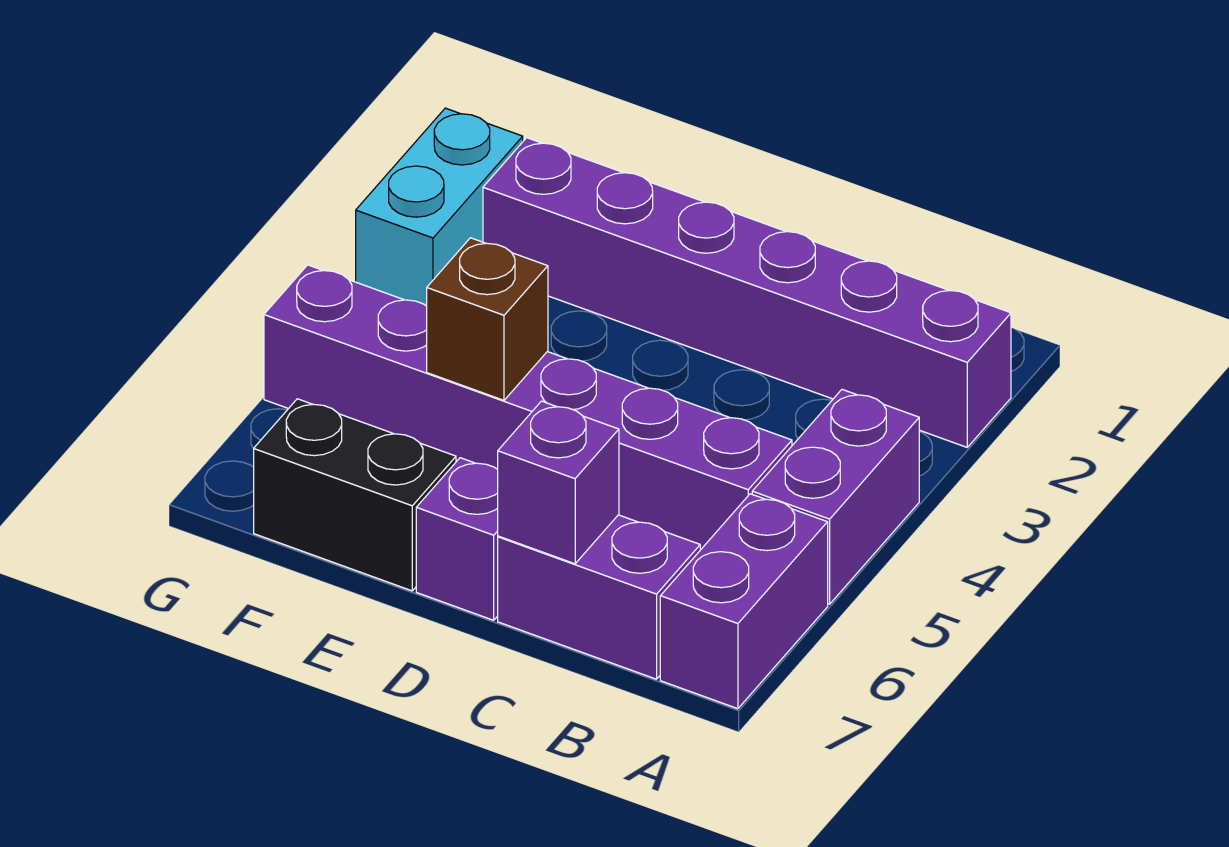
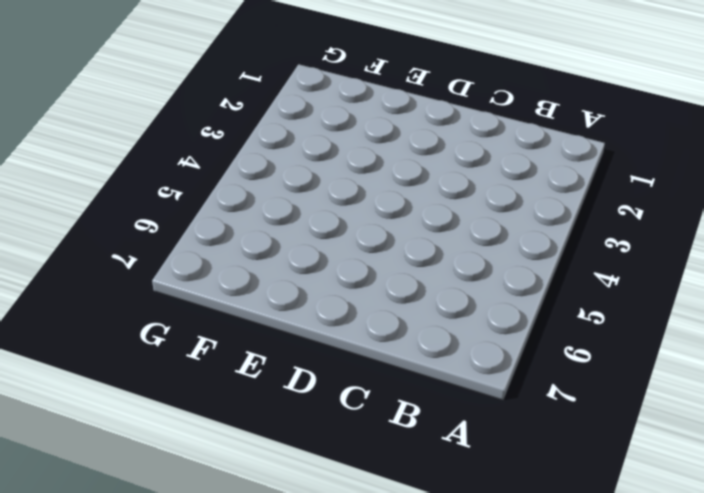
none -> purple brick A2:F2 level 1
none -> purple brick A4:A5 level 1

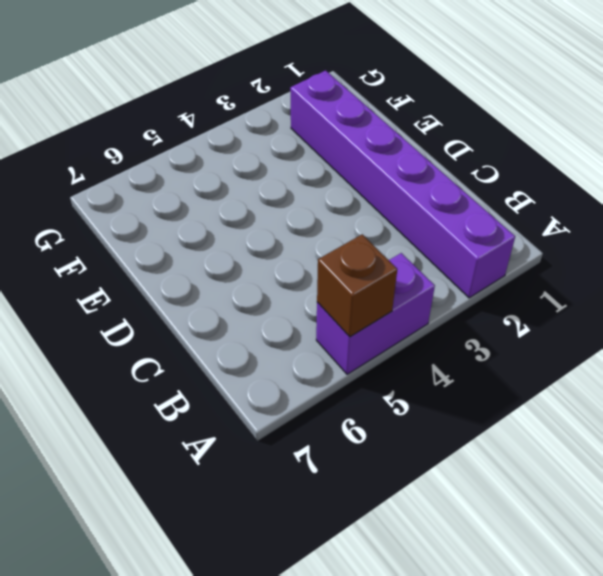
brown brick A5 level 2 -> brown brick E5 level 2
none -> purple brick A6:A7 level 1
none -> purple brick B5:G5 level 1

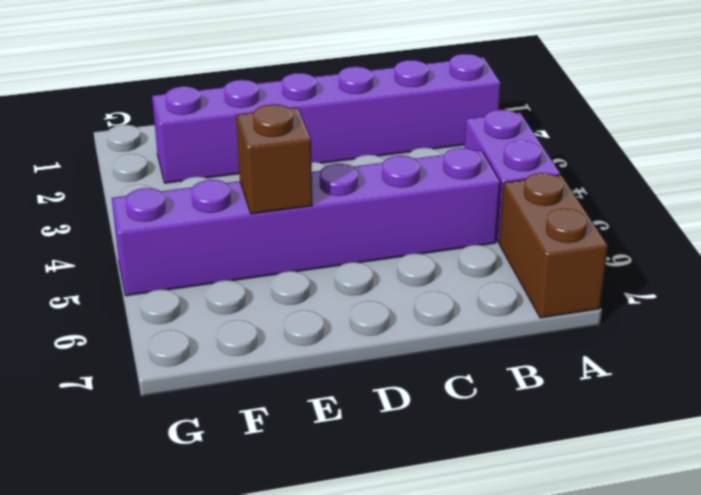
brown brick A6:A7 level 1 -> purple brick A6:A7 level 1
none -> purple brick B7:C7 level 1
none -> purple brick D7 level 1

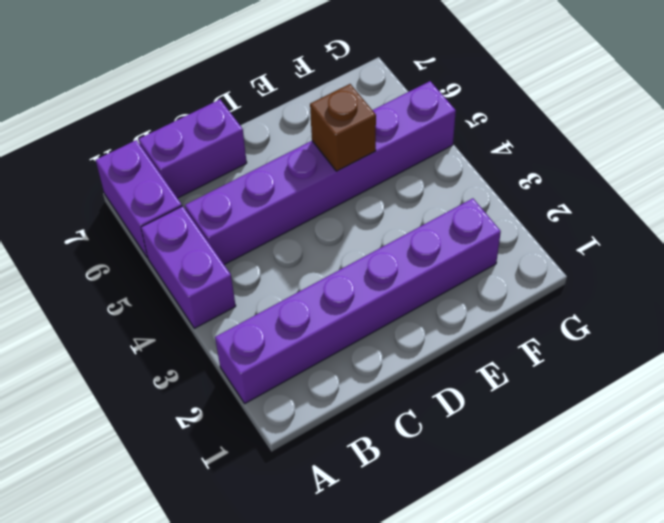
none -> purple brick D7 level 1
none -> black brick E7:F7 level 1

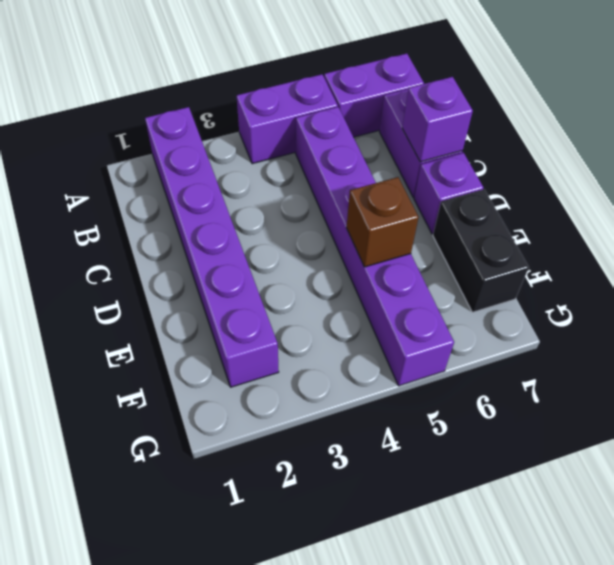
none -> cyan brick G2:G3 level 1

